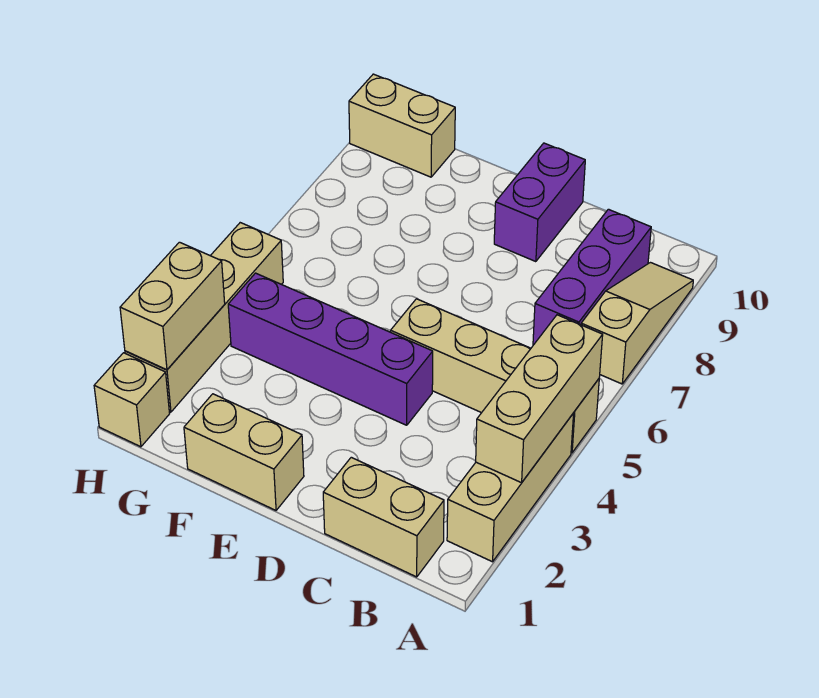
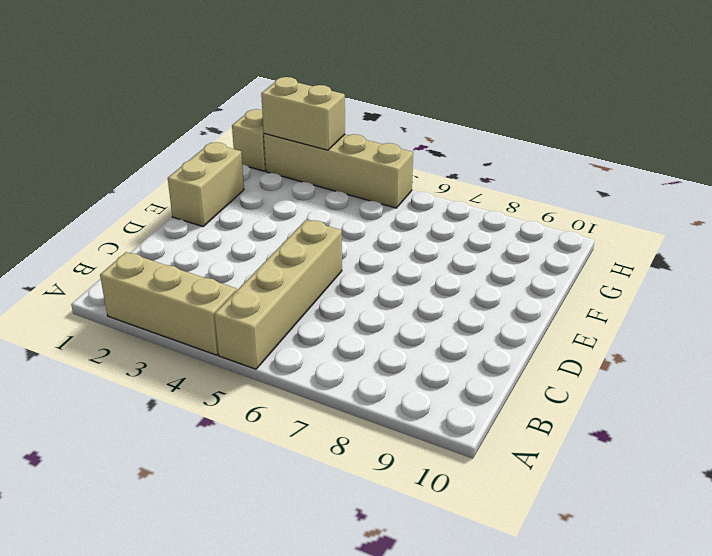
none -> tan slope A7:A9 level 1 top 7
none -> tan brick B1:C1 level 1
none -> purple brick B7:B9 level 1

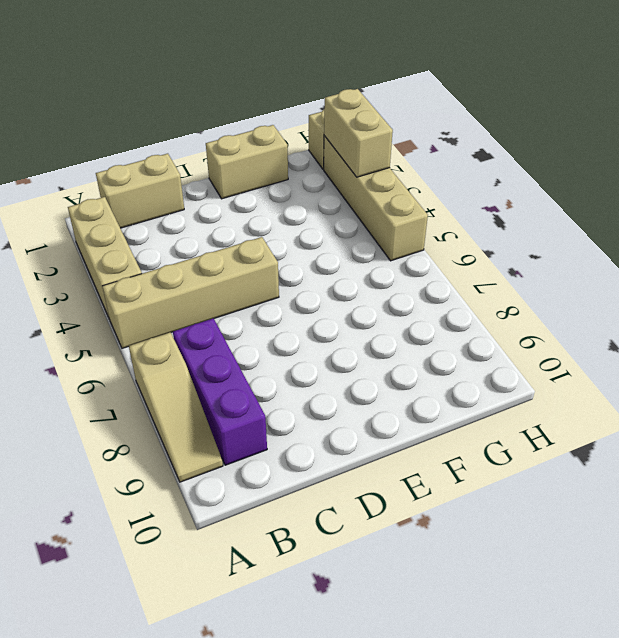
none -> purple brick D4:G4 level 1
none -> purple brick D9:D10 level 1
none -> tan brick G10:H10 level 1

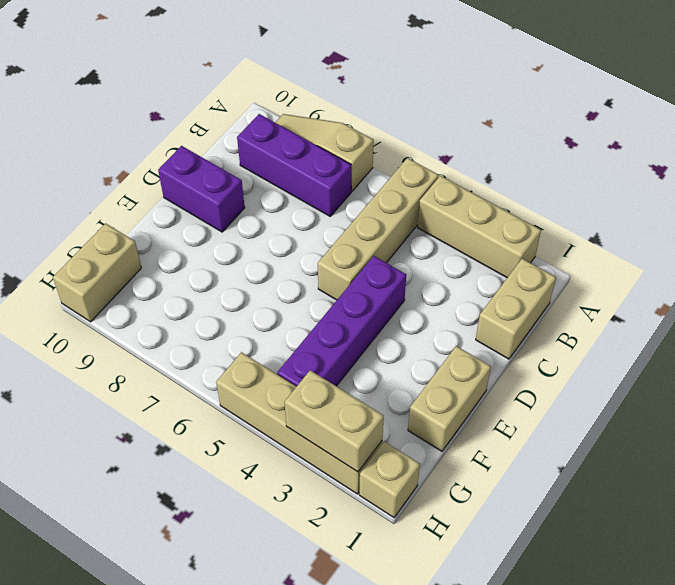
none -> tan brick A3:A5 level 2

